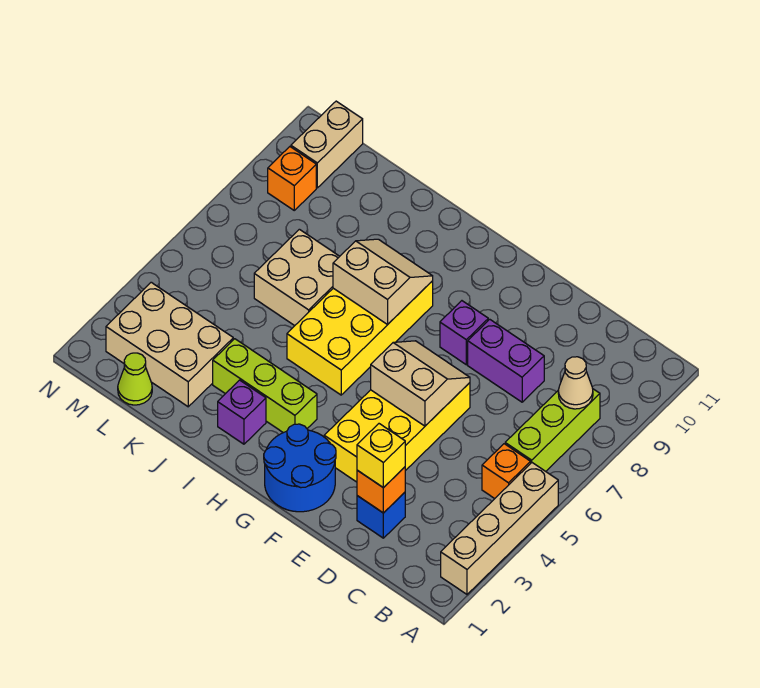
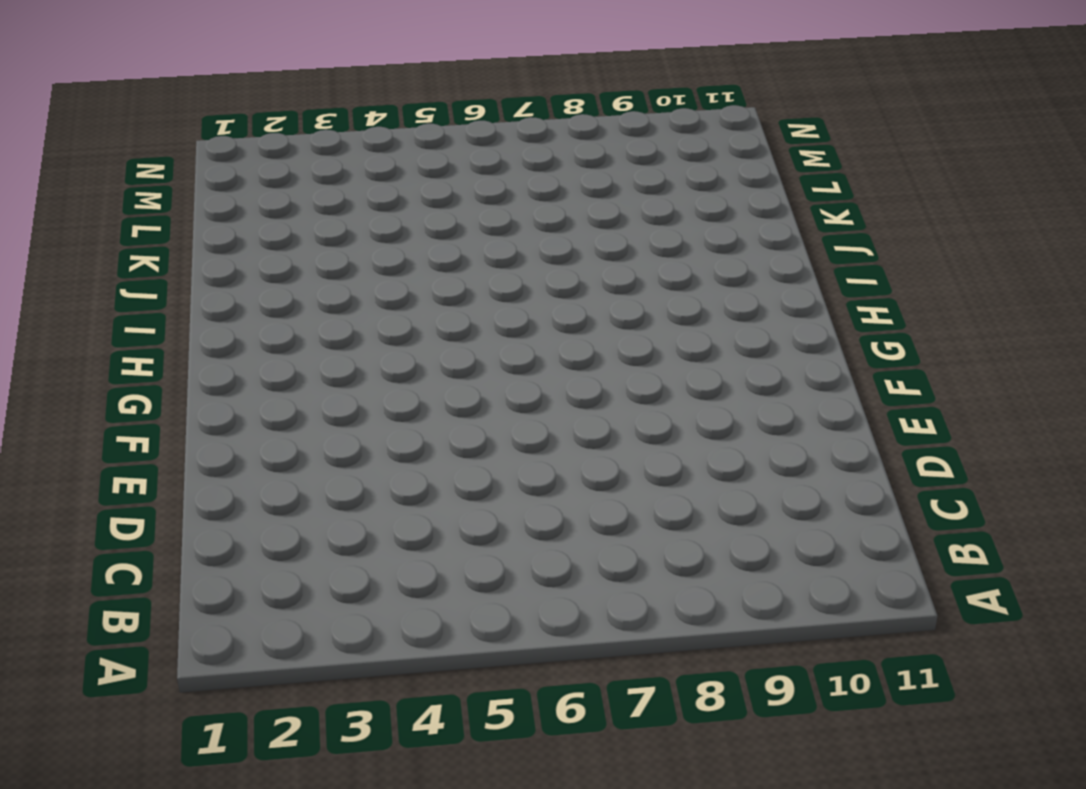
none -> tan brick A2:A5 level 1
none -> orange brick B5 level 1
none -> lime brick B6:B8 level 1

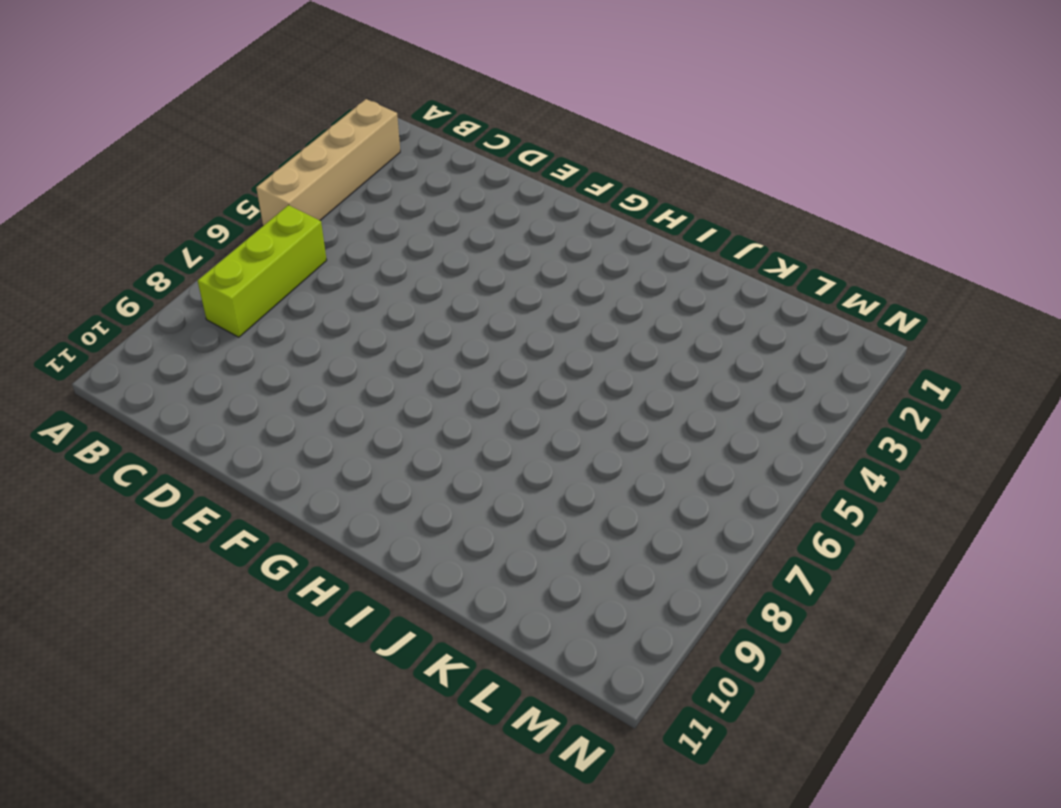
none -> orange brick B5 level 1
none -> blue brick D2 level 1
none -> purple brick D8:E8 level 1

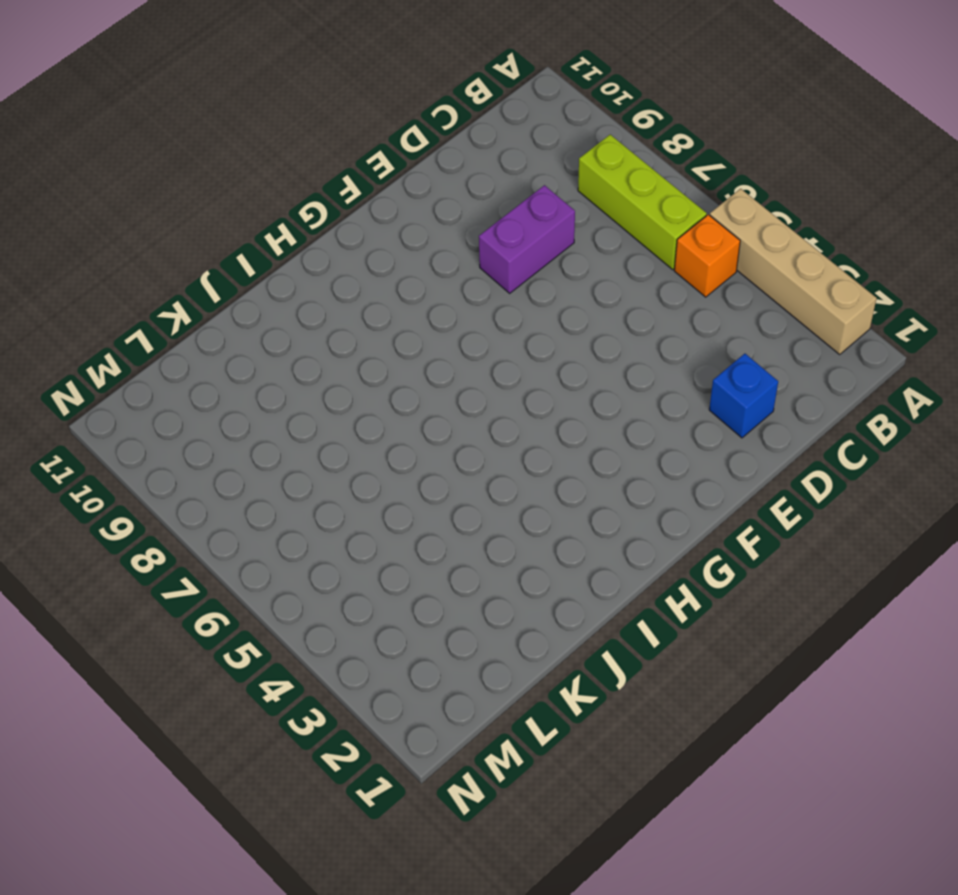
none -> yellow brick E3:F6 level 1
none -> blue round brick F1:G2 level 1
none -> purple brick F8 level 1

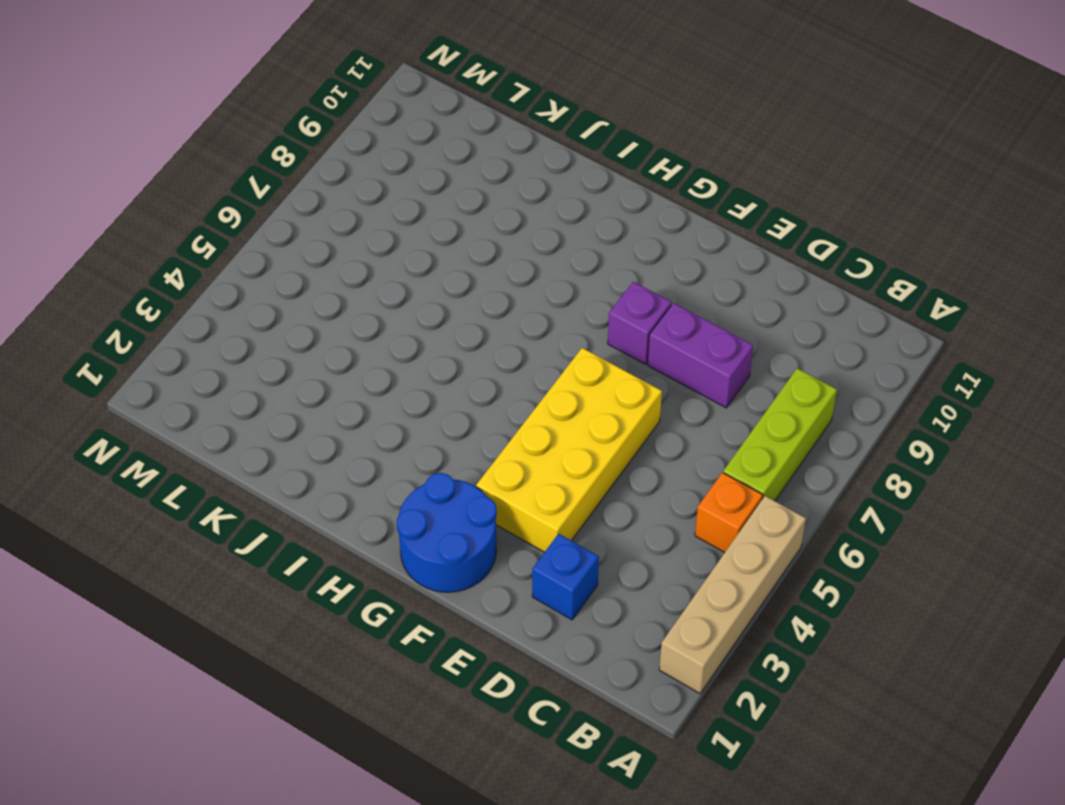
none -> lime brick H3:J3 level 1
none -> yellow brick H5:I8 level 1
none -> purple brick I2 level 1

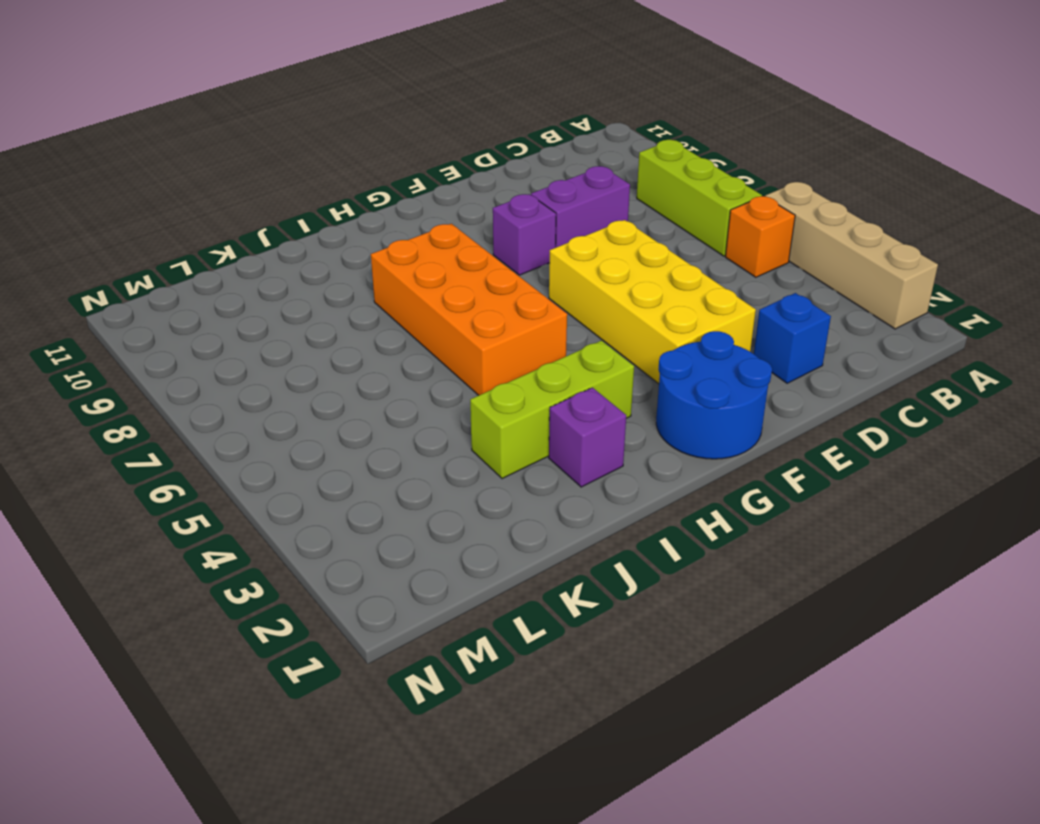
orange brick H5:I8 level 1 -> yellow brick H5:I8 level 1
none -> tan brick J6:K7 level 1
none -> tan brick K2:M3 level 1
none -> lime cone L1 level 1

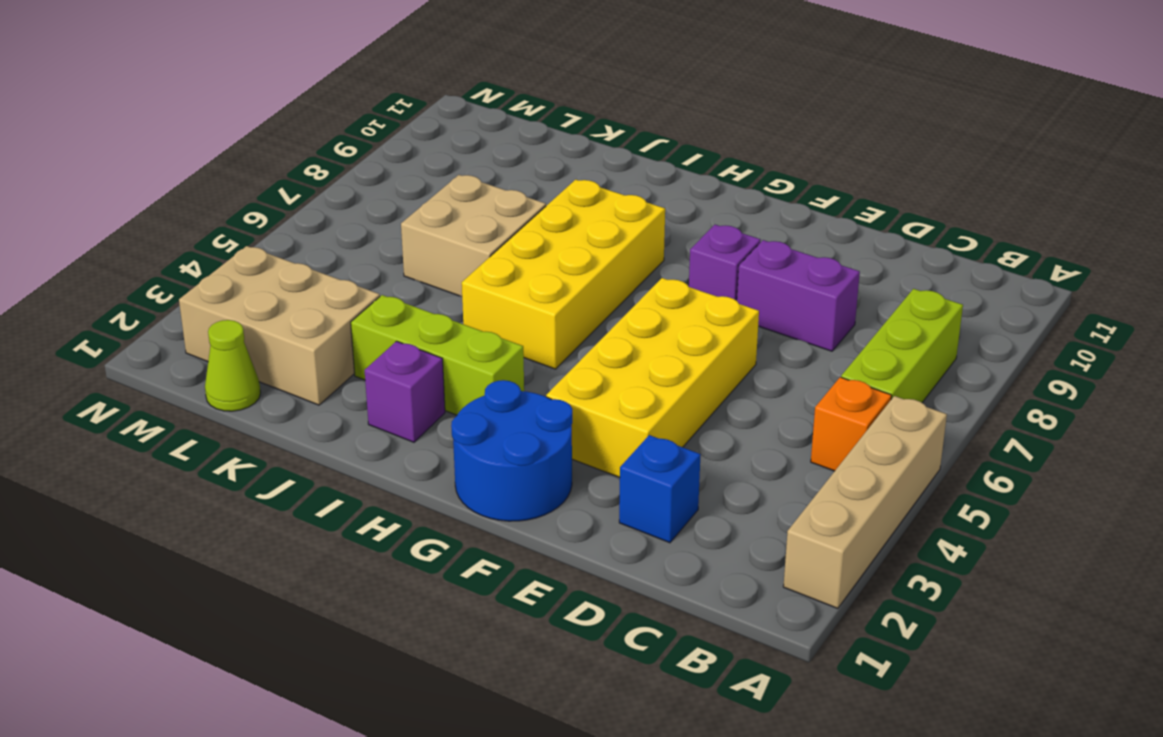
none -> orange brick M9 level 1
none -> tan brick M10:M11 level 1
none -> tan cone B8 level 2

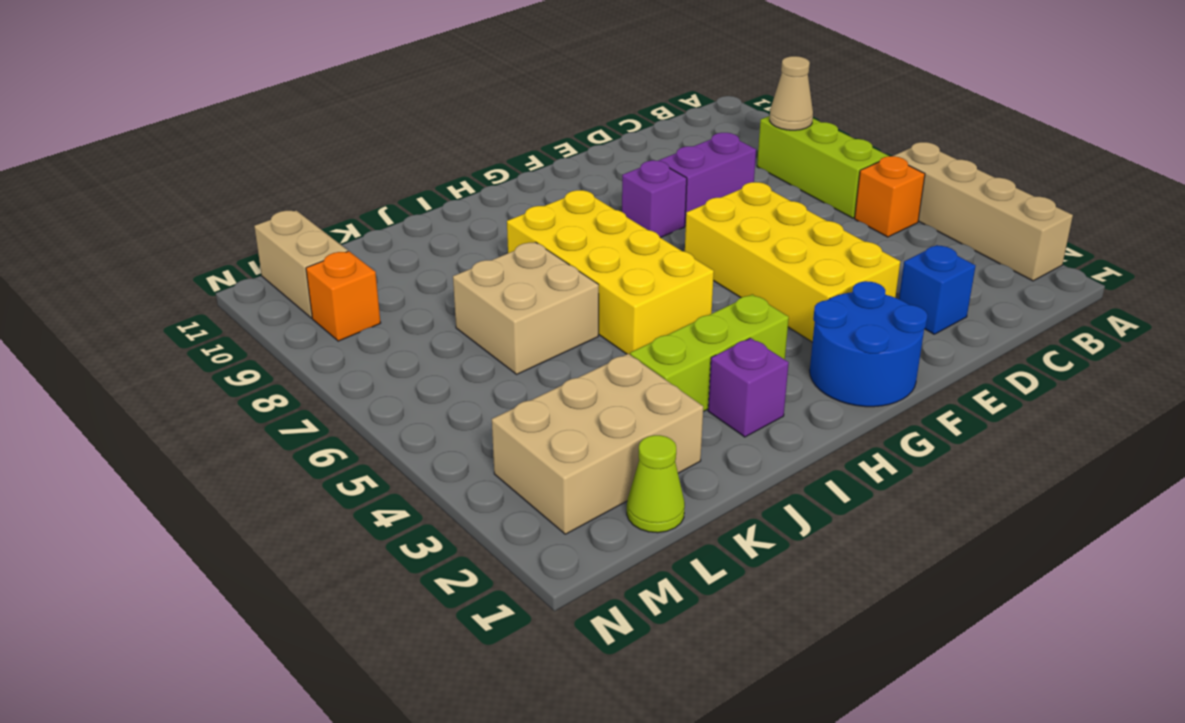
none -> orange brick D2 level 2
none -> tan slope E5:F6 level 2 top 5
none -> tan slope H7:I8 level 2 top 7

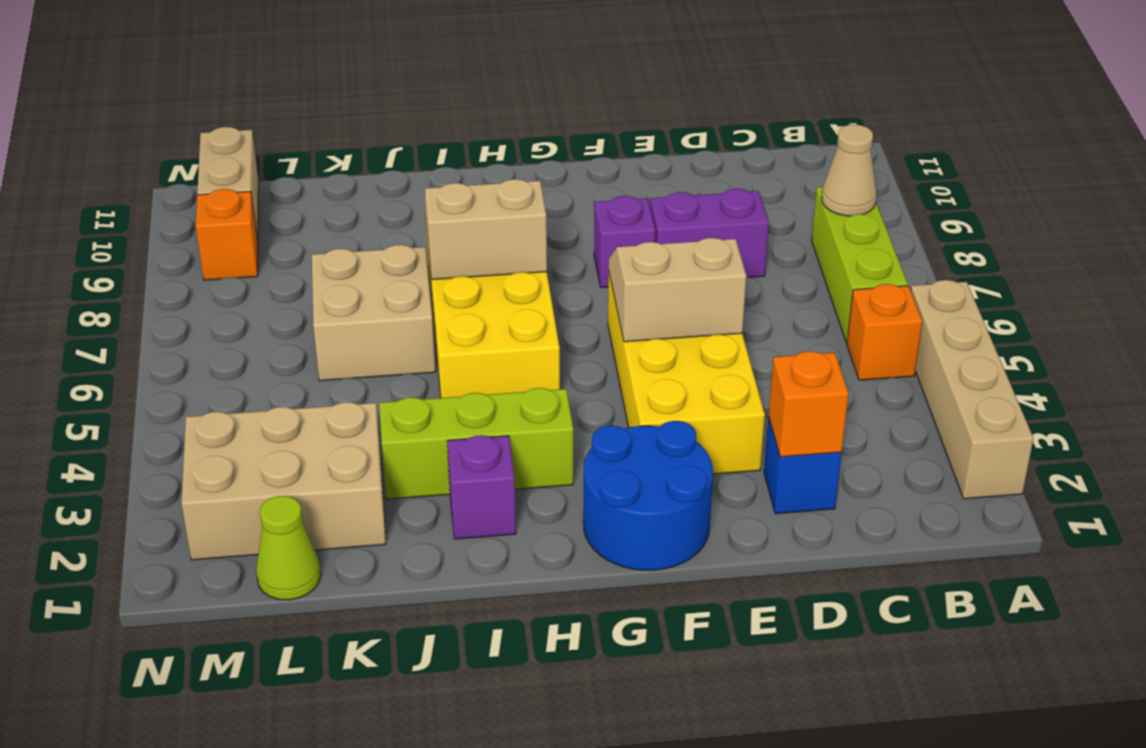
none -> yellow brick D2 level 3

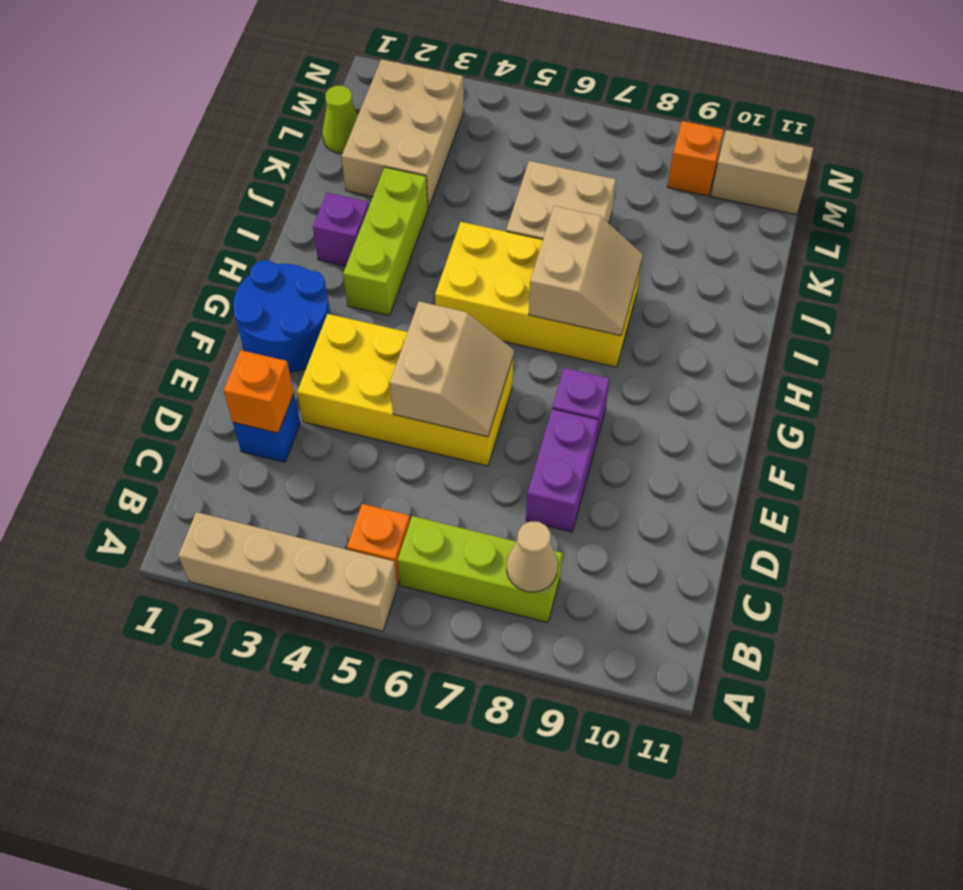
none -> yellow brick D2 level 3

